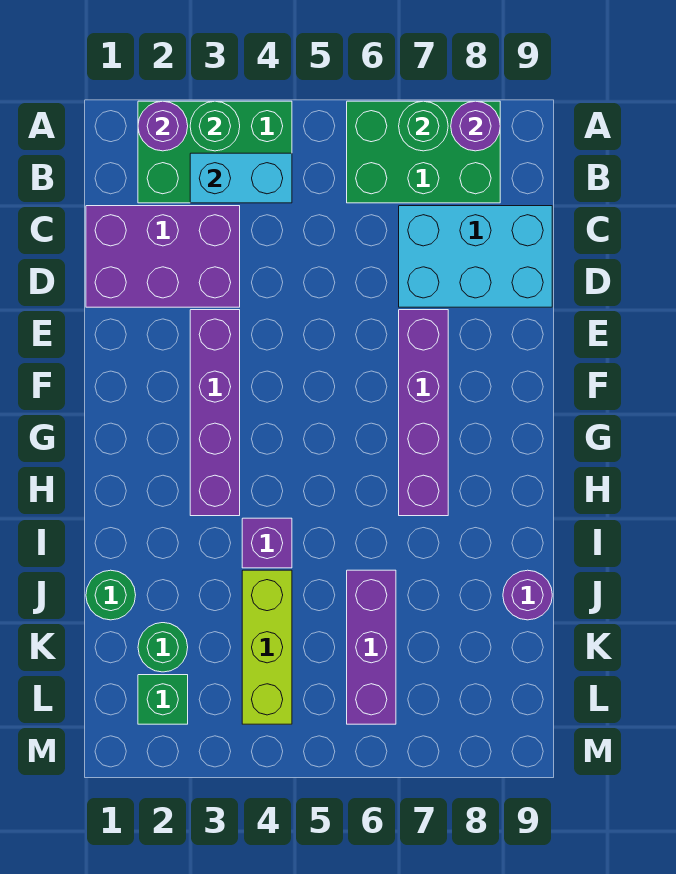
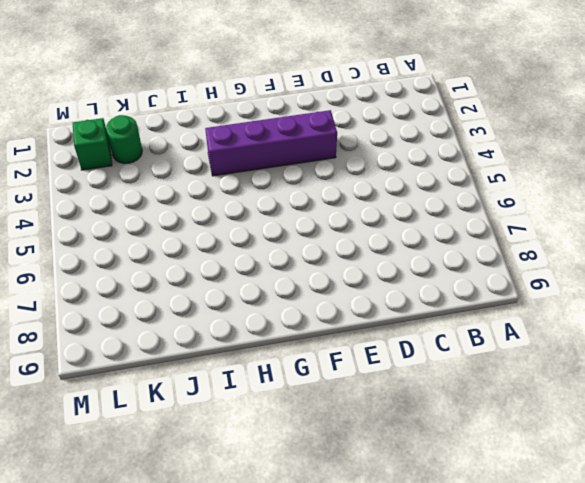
none -> green brick A2:B4 level 1
none -> green brick A6:B8 level 1
none -> purple brick C1:D3 level 1

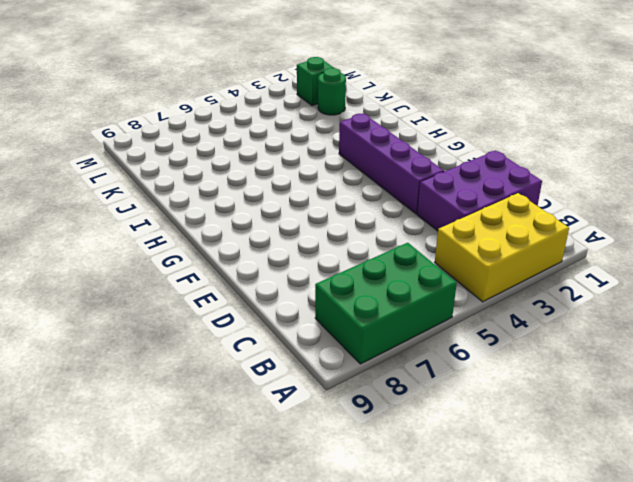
yellow brick A2:B4 level 1 -> green brick A2:B4 level 1
none -> cyan brick C7:D9 level 1
none -> purple brick E7:H7 level 1
none -> purple brick I4 level 1

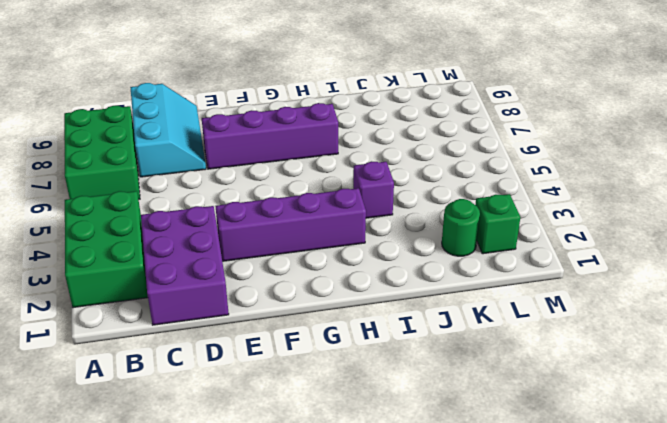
cyan slope C7:D9 level 1 top C -> cyan brick C7:D9 level 1
none -> green round brick J1 level 1
none -> lime brick J4:L4 level 1
none -> purple brick J6:L6 level 1

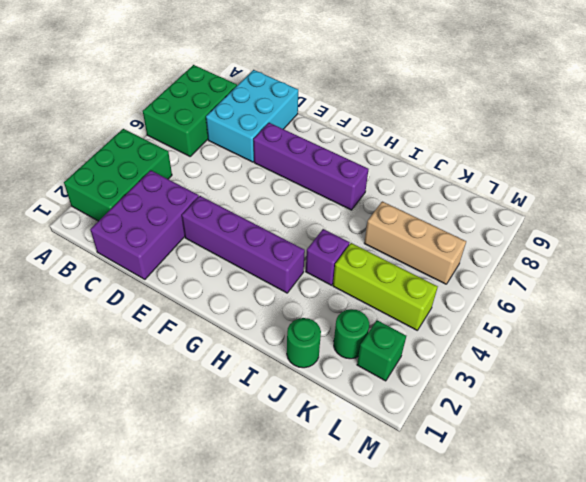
tan brick J6:L6 level 1 -> purple brick J6:L6 level 1
none -> purple round brick J9 level 1
none -> purple round brick A2 level 2
none -> green round brick A3 level 2

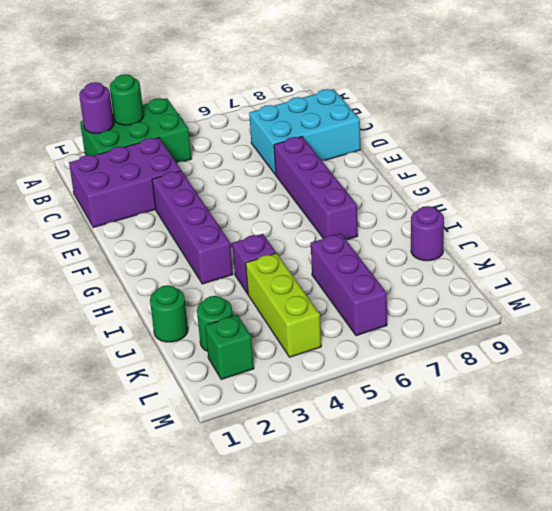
none -> green brick A6:B8 level 1
none -> green round brick A7 level 2
none -> purple round brick A8 level 2

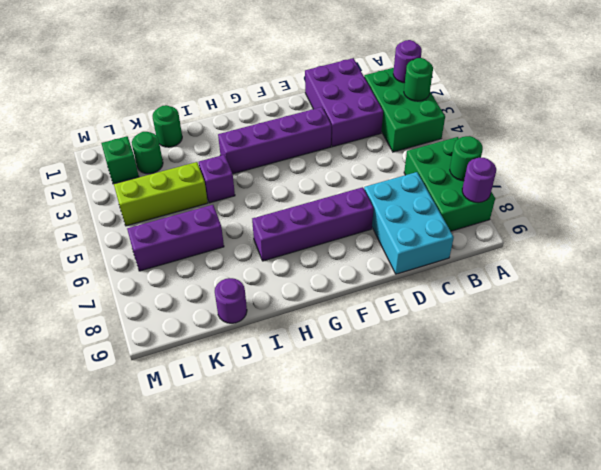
none -> cyan brick B3:B4 level 2

